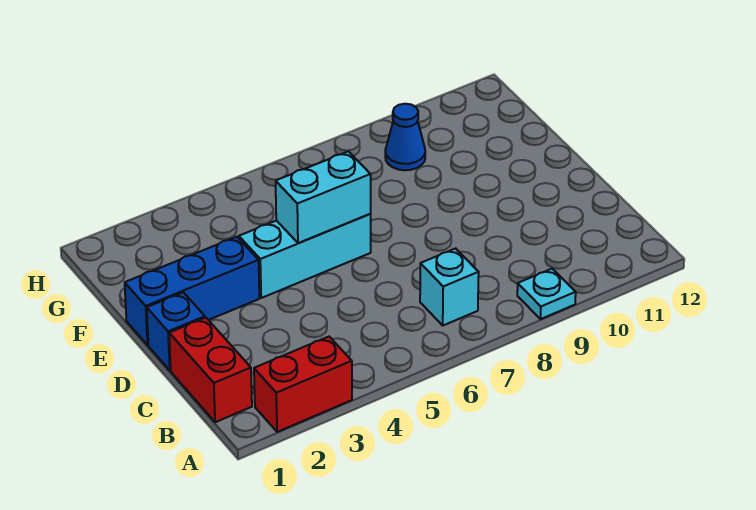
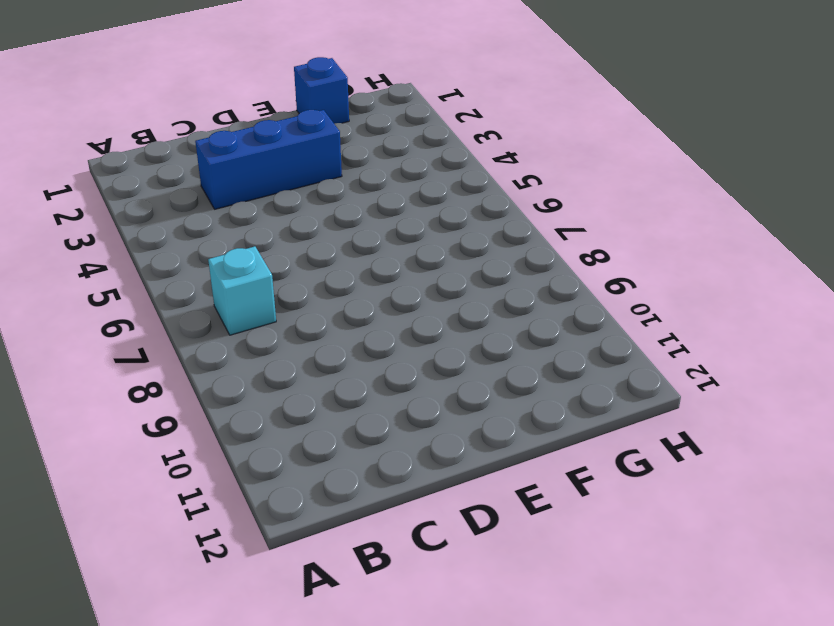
blue brick C3:E3 level 1 -> blue brick E1:E3 level 1
blue brick F1 level 1 -> blue brick D1 level 1
none -> red brick A2:A3 level 1
none -> cyan plate A9 level 1

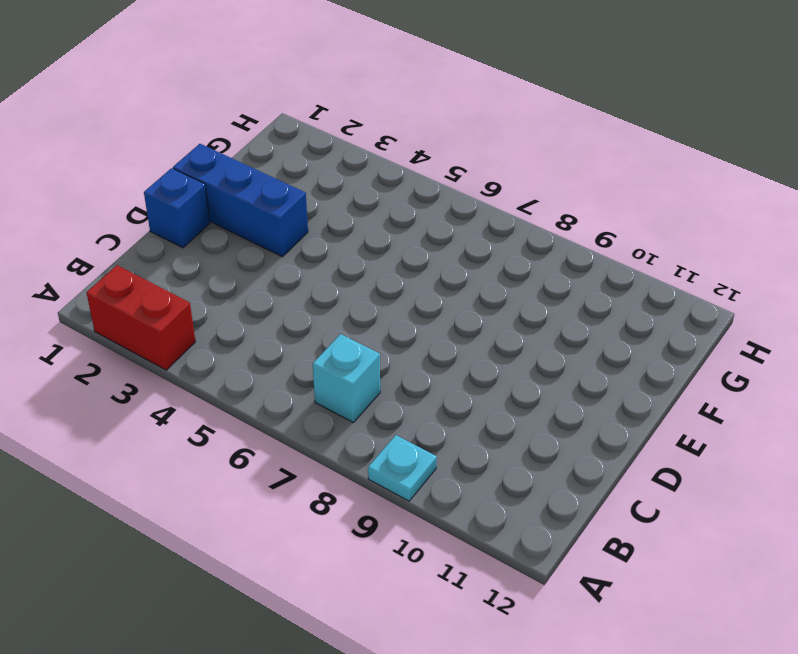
none -> red brick B1:C1 level 1
none -> cyan brick E4:E6 level 1

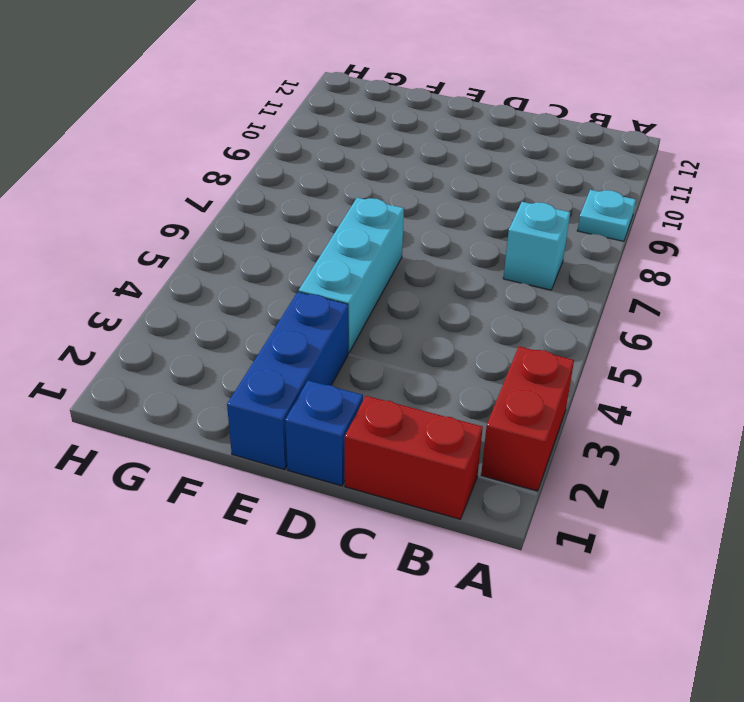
none -> blue cone G9 level 1
none -> cyan brick E5:E6 level 2

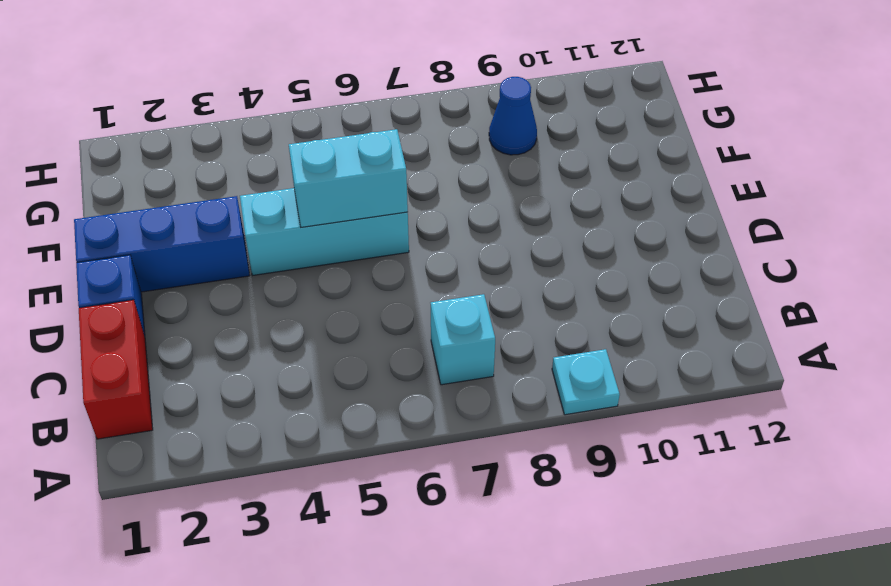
none -> red brick A2:A3 level 1

